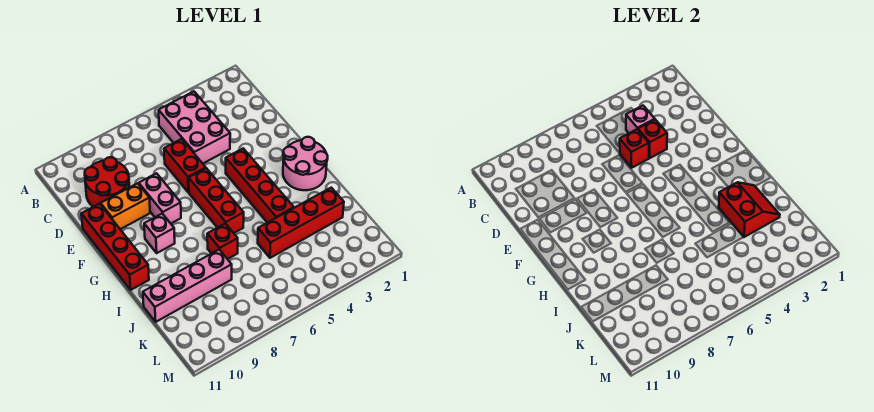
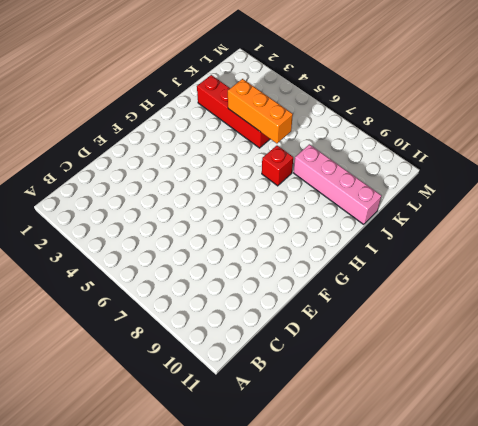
orange brick J4:J6 level 2 -> none
none -> pink brick B4:D5 level 1
none -> red round brick C9:D10 level 1
none -> red brick D6:E6 level 1

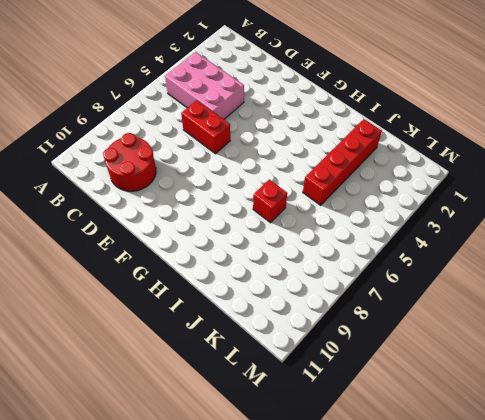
none -> pink brick E8:F8 level 1
none -> orange brick E9:E10 level 1
none -> red brick E11:H11 level 1

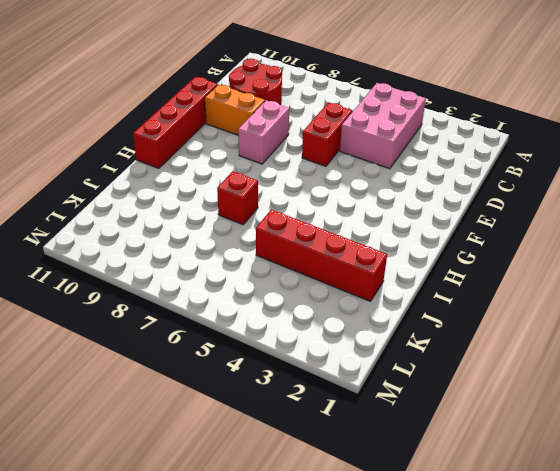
none -> red brick F4:I4 level 1
none -> red brick F6:H6 level 1
none -> pink round brick G1:H2 level 1

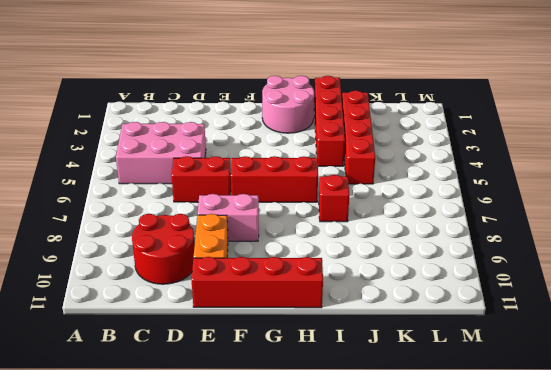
red brick I1:I4 level 1 -> red brick F4:I4 level 1
none -> pink brick G9 level 1
none -> pink brick J8:J11 level 1
none -> pink brick C4 level 2

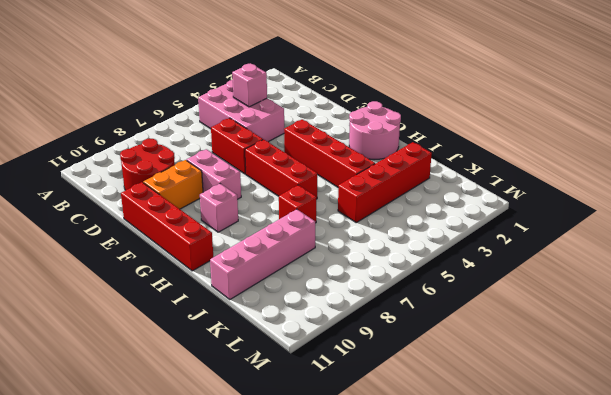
none -> red brick D4 level 2
none -> red brick D5 level 2
none -> red slope I2:J3 level 2 top 3

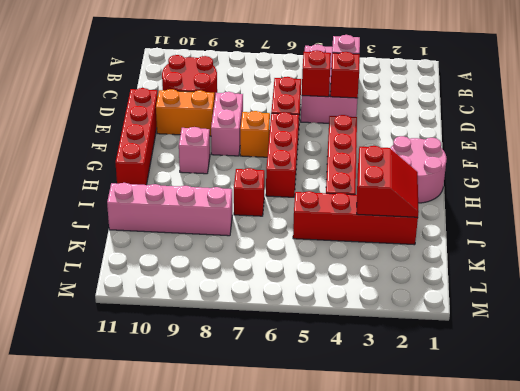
orange brick F7 level 1 -> none

